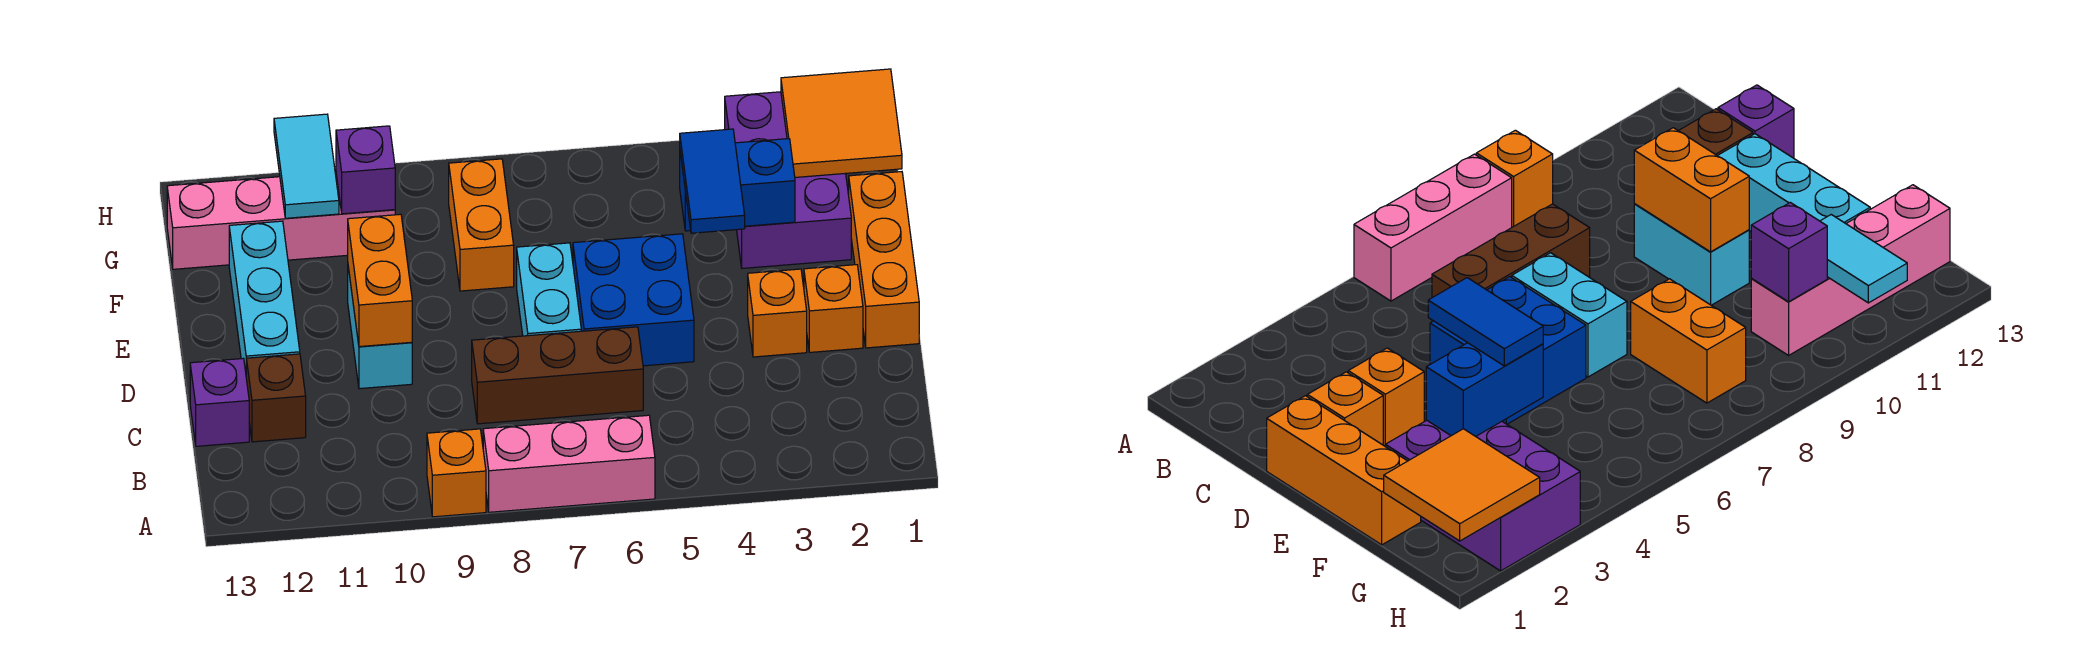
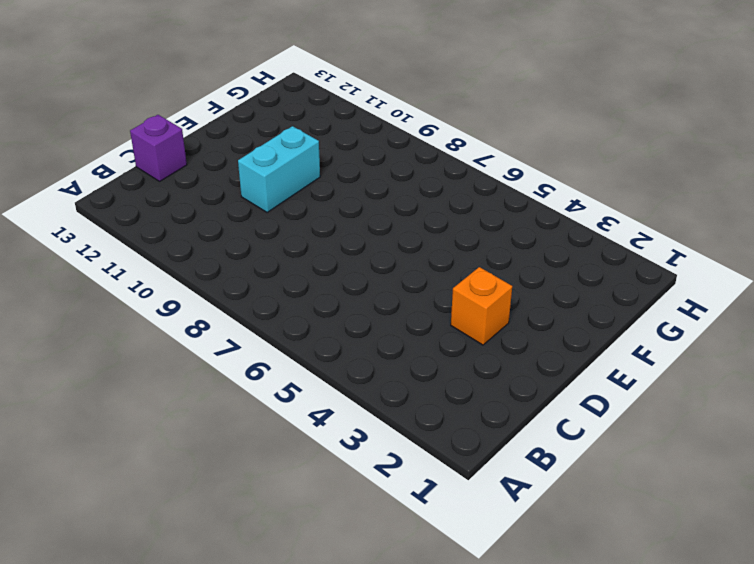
none -> pink brick A6:A8 level 1
none -> orange brick A9 level 1
none -> brown brick C6:C8 level 1

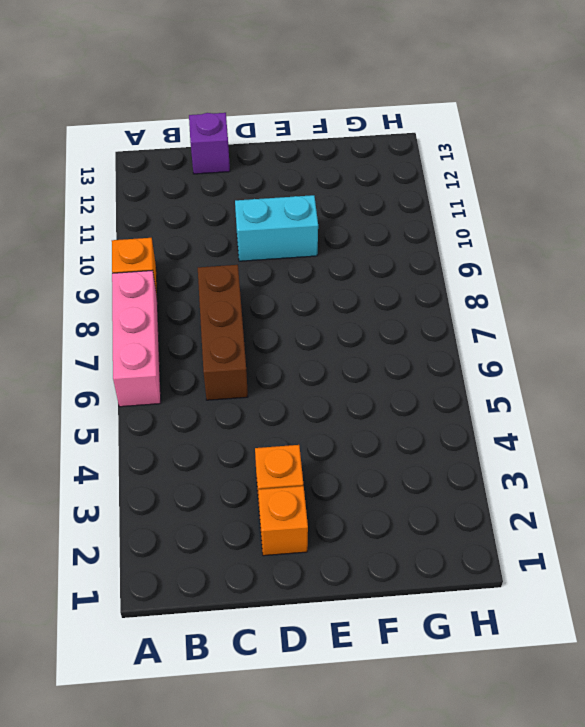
none -> brown brick C12 level 1
none -> orange brick D1:F1 level 1
none -> blue brick D5:E6 level 1

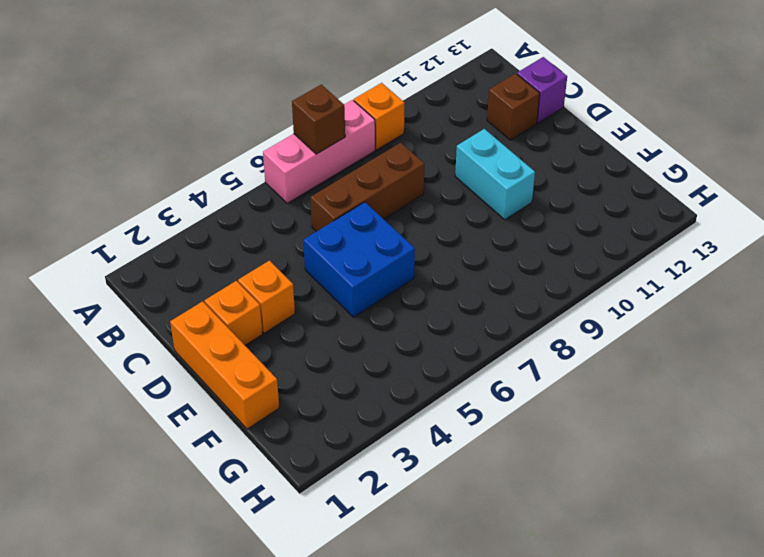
brown brick A7 level 2 -> none
none -> cyan brick D7:E7 level 1
none -> cyan brick D12:F12 level 1
none -> purple brick F2:H3 level 1

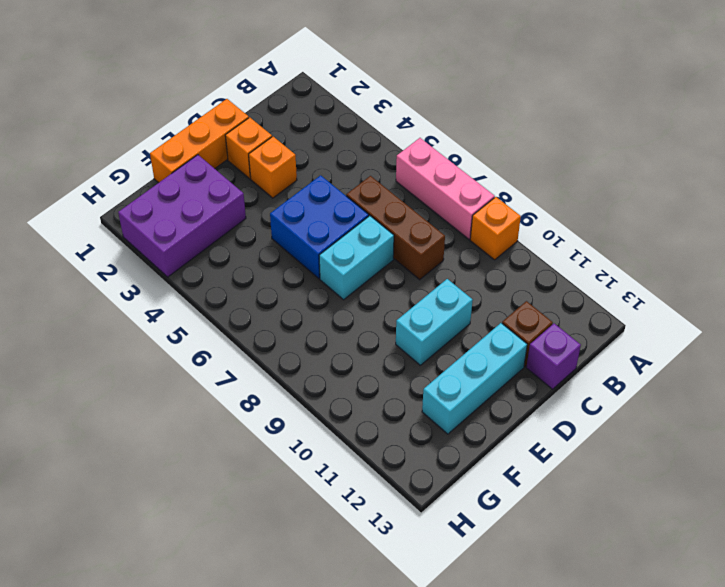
none -> orange brick F8:G8 level 1
none -> pink brick G10:G13 level 1
none -> orange brick D10:E10 level 2

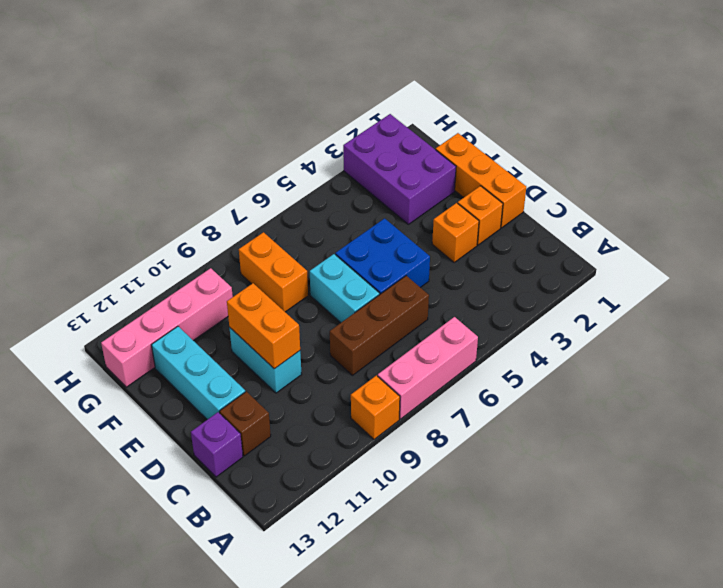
none -> blue brick F3:F4 level 2
none -> orange tile G1:H2 level 2
none -> purple brick G10 level 2

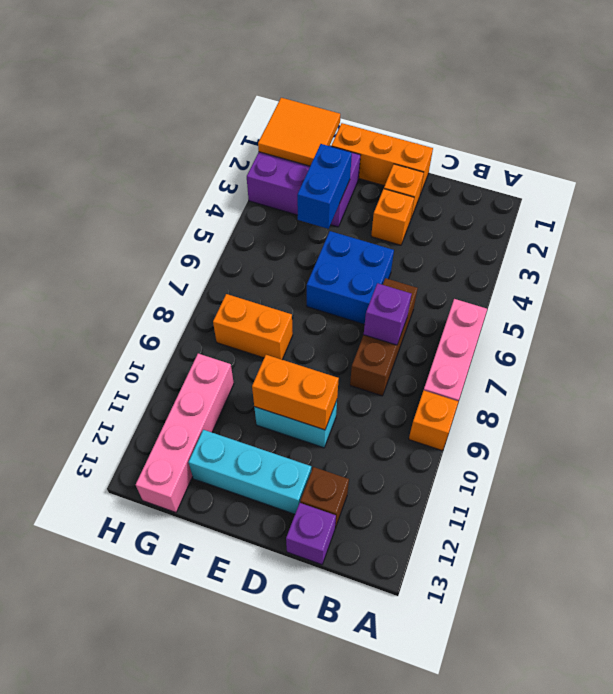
purple brick C7 level 2 -> purple brick G10 level 2
none -> cyan brick D7:E7 level 1
none -> cyan tile G11:H11 level 2
none -> blue tile E4:F4 level 3

